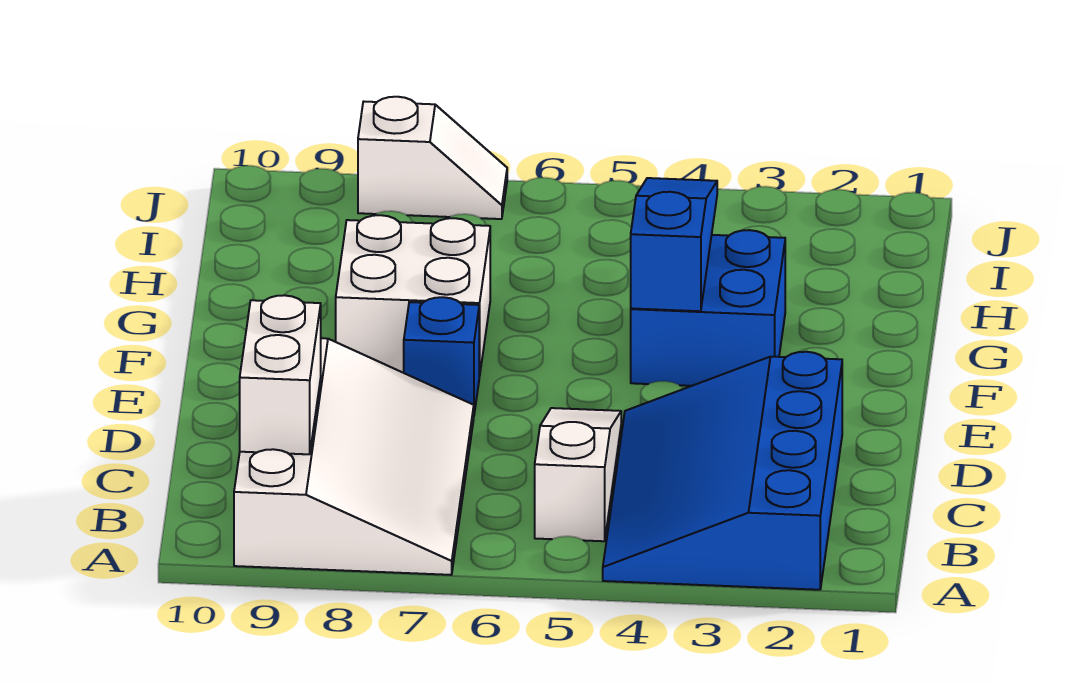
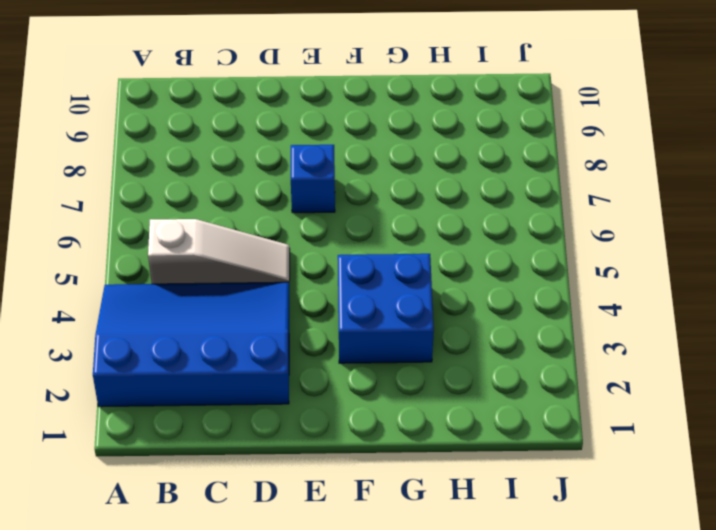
none -> white slope A7:D9 level 1 top 9
none -> white brick F7:G8 level 1

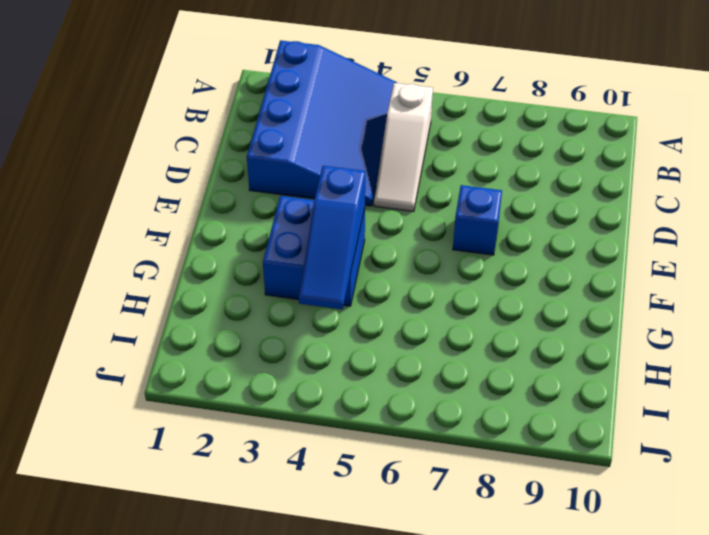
none -> white slope A7:D9 level 1 top 9
none -> white brick F7:G8 level 1

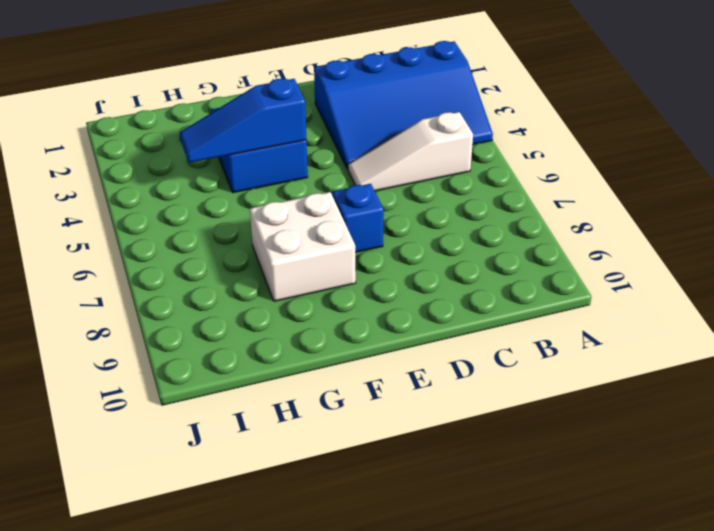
none -> white slope A7:D9 level 1 top 9
none -> white slope J7:J8 level 1 top 8

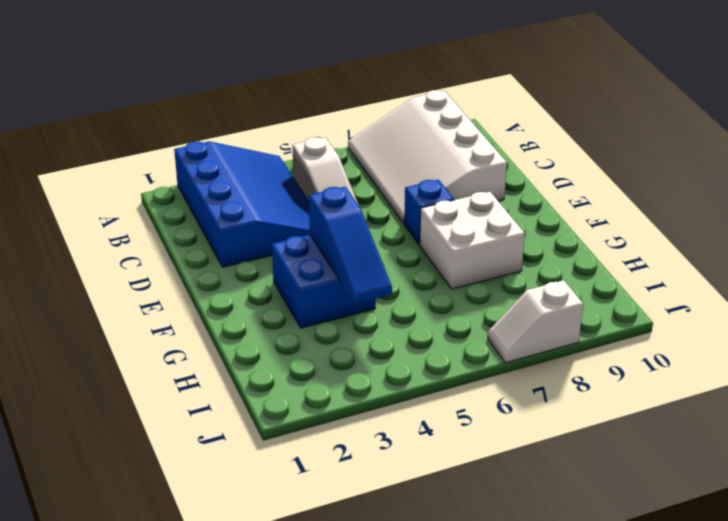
none -> white brick B9:C9 level 2

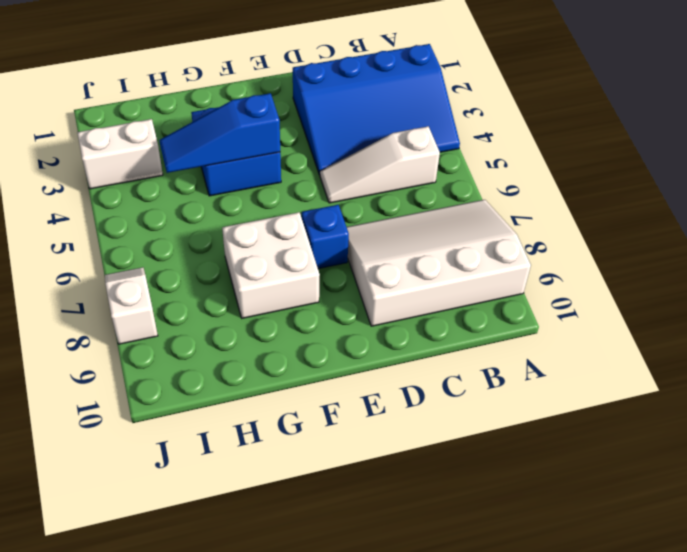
white brick I3:J3 level 1 -> white brick B9:C9 level 2

